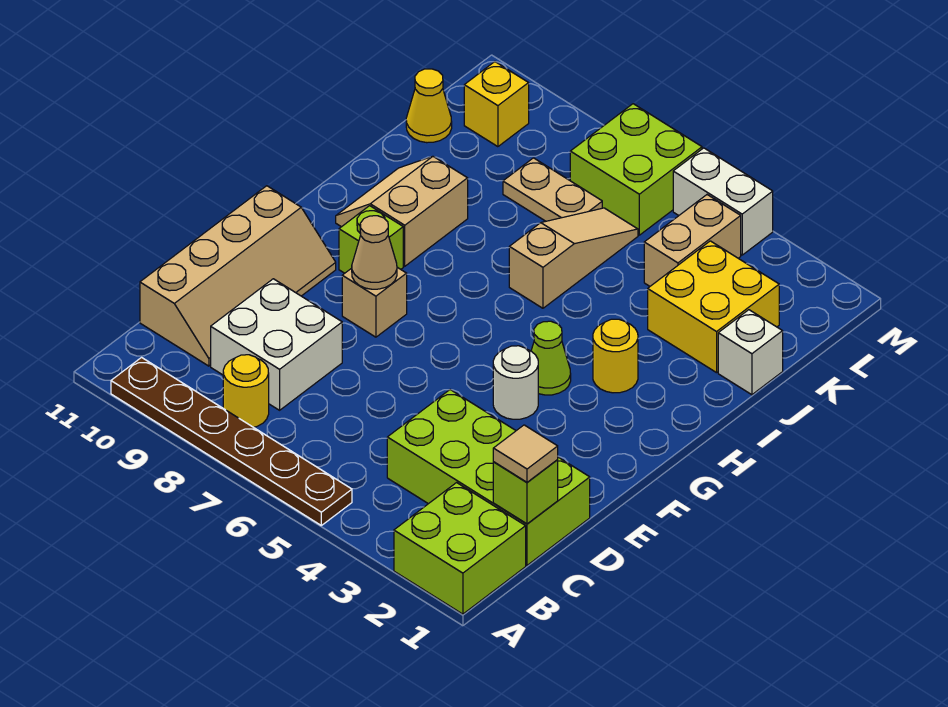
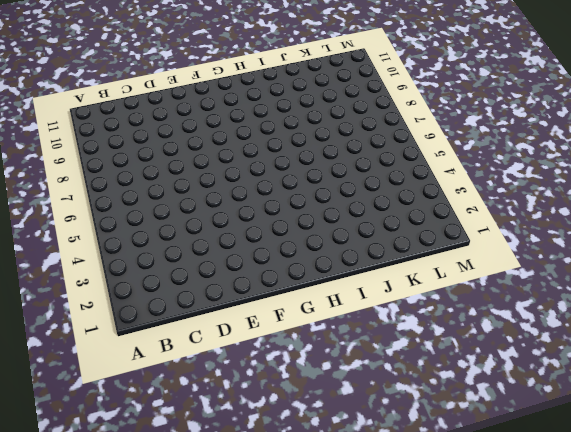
none -> lime brick A1:B2 level 1
none -> brown plate A5:A10 level 1
none -> yellow round brick B8 level 1

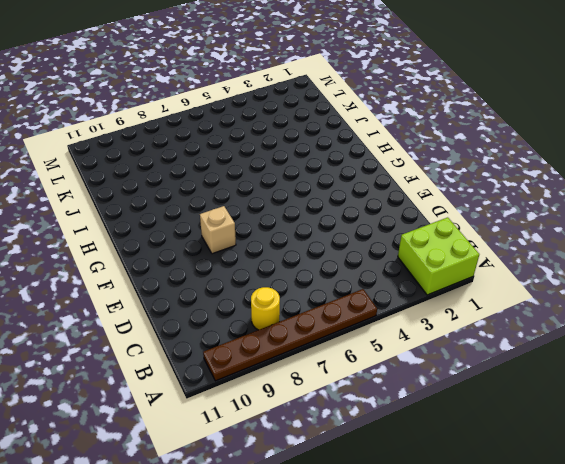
none -> lime brick C1:D4 level 1
none -> white brick C8:D9 level 1
none -> tan slope C10:F11 level 1 top 11

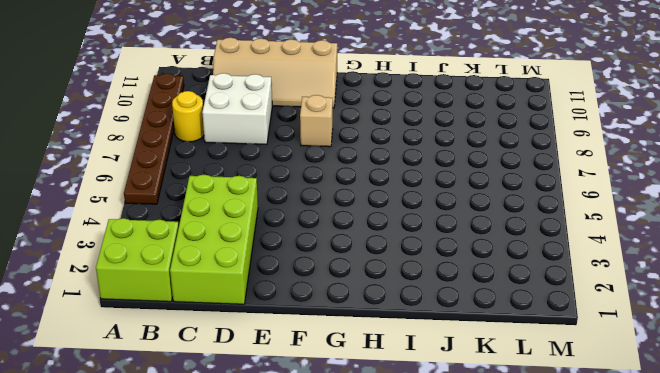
none -> white round brick F4 level 1
none -> lime cone G4 level 1
none -> lime brick G9 level 1

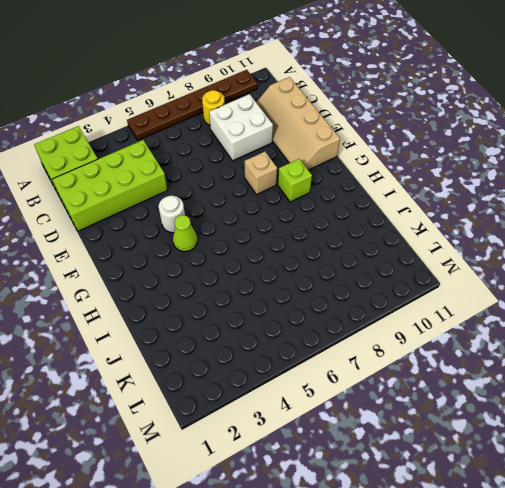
none -> yellow round brick H3 level 1
none -> tan slope H9:I10 level 1 top 9
none -> tan slope I6:K6 level 1 top I

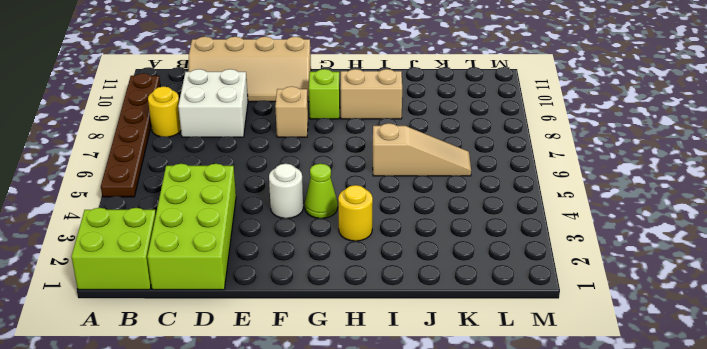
none -> white brick J1 level 1
none -> yellow brick J2:K3 level 1
none -> tan brick K4:L4 level 1

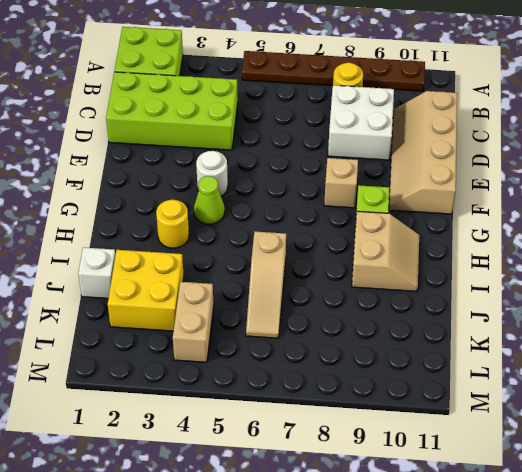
none -> tan plate K7:K8 level 1
none -> yellow cone K11 level 1
none -> lime brick L6:M7 level 1

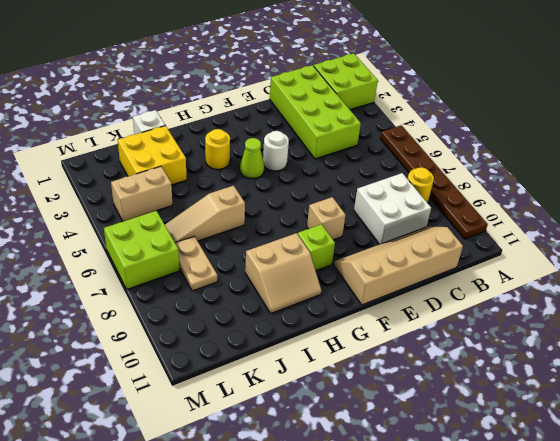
none -> yellow cone K11 level 1
none -> yellow brick L10 level 1
none -> white brick M4:M5 level 1

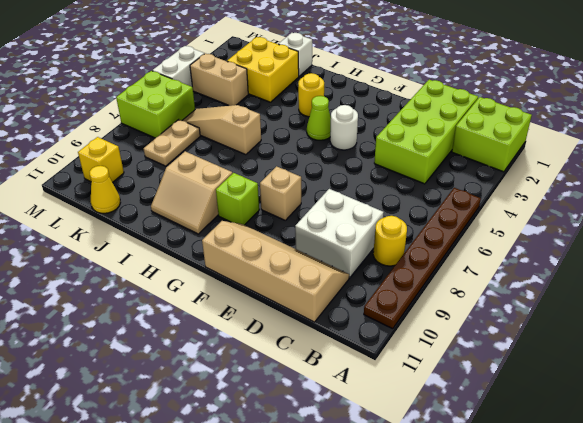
none -> lime brick C1 level 2
none -> tan cone F8 level 2
none -> tan tile C1 level 3

